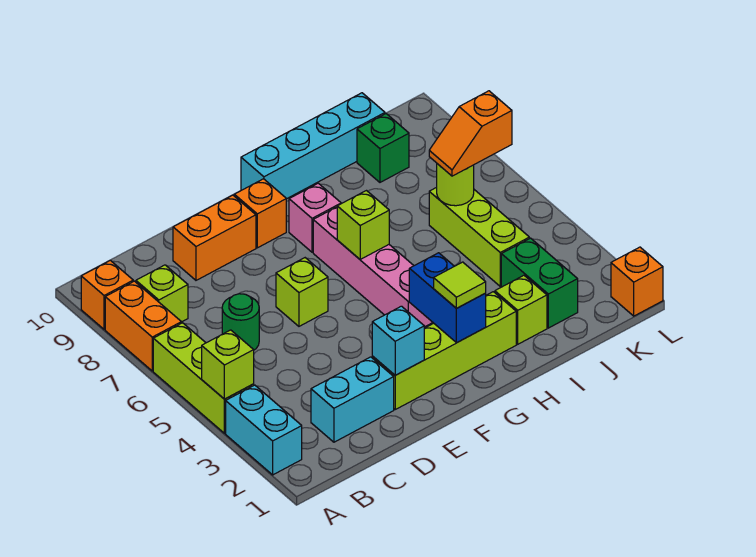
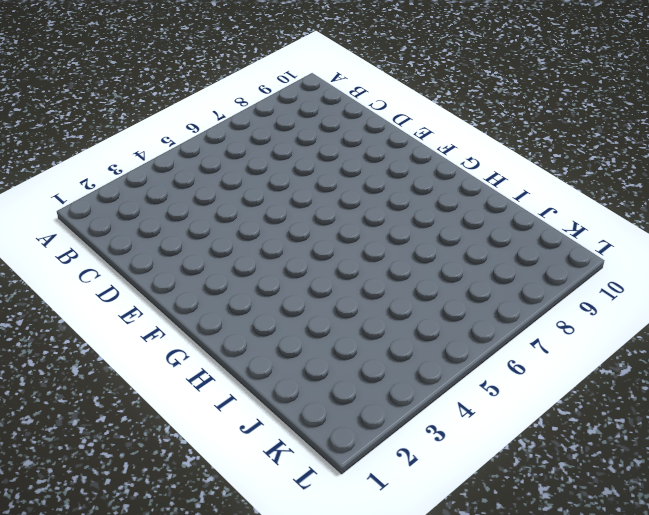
none -> cyan brick A2:A3 level 1
none -> lime brick A4:A6 level 1
none -> orange brick A7:A8 level 1

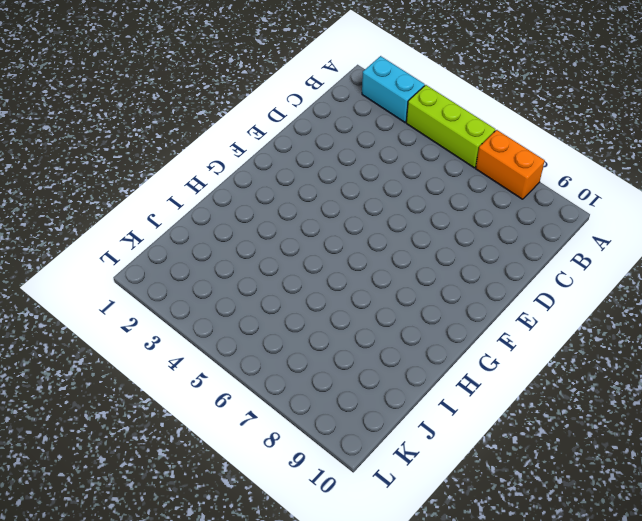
none -> orange brick A9 level 1
none -> lime brick B8 level 1
none -> cyan brick C2:D2 level 1

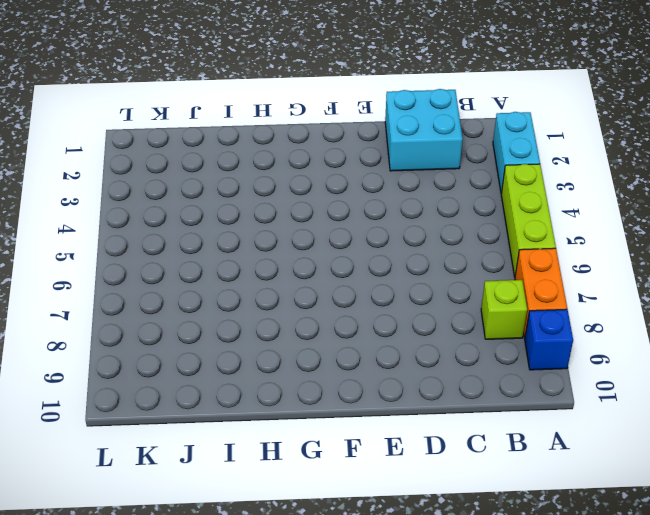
blue brick A9 level 1 -> orange brick A9 level 1
cyan brick C1:D2 level 1 -> cyan brick C2:D2 level 1
none -> green round brick C6 level 1
none -> orange brick D9:E9 level 1
none -> lime brick E2:H2 level 1

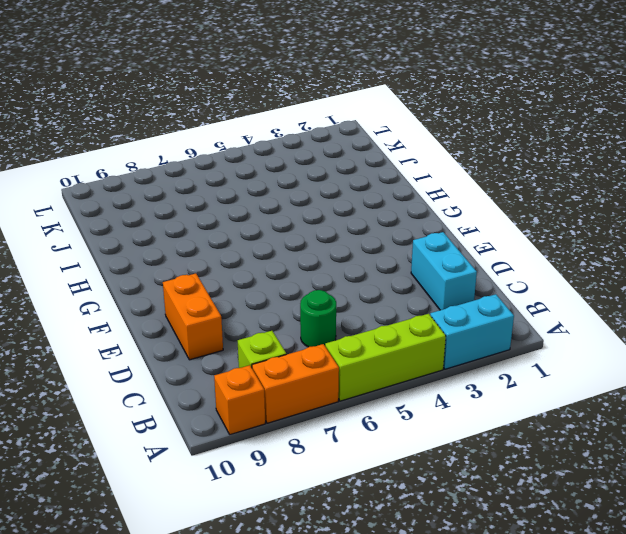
none -> lime brick E2:H2 level 1
none -> lime brick E6 level 1
none -> orange brick F9 level 1

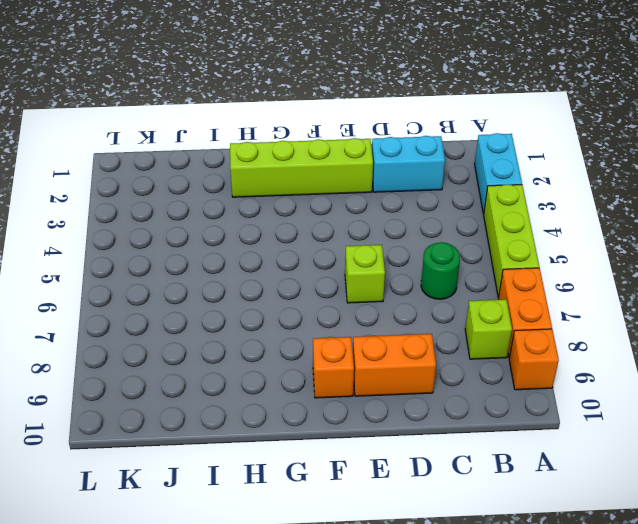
none -> pink brick G4:G7 level 1
none -> pink brick G8 level 1
none -> cyan brick G10:J10 level 1

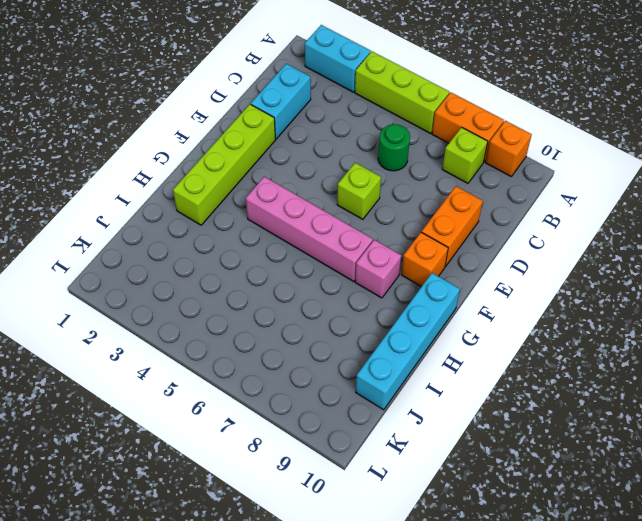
none -> lime brick I2 level 1
none -> green brick J2:J3 level 1
none -> lime brick J4:J6 level 1

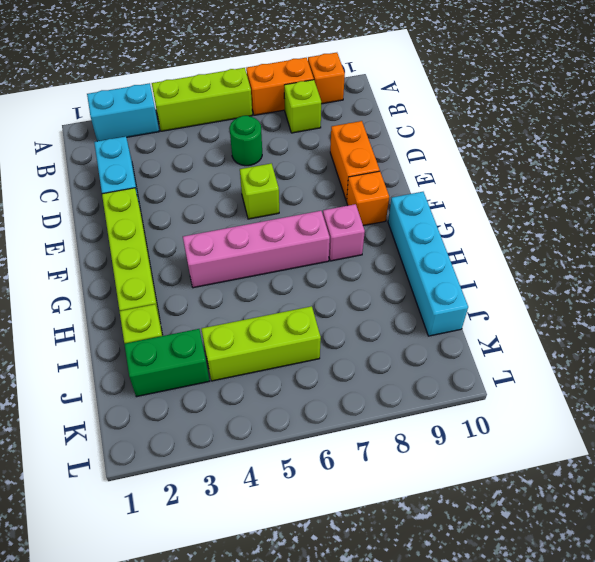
none -> green brick J9 level 1
none -> orange brick L1 level 1
none -> lime brick A4 level 2

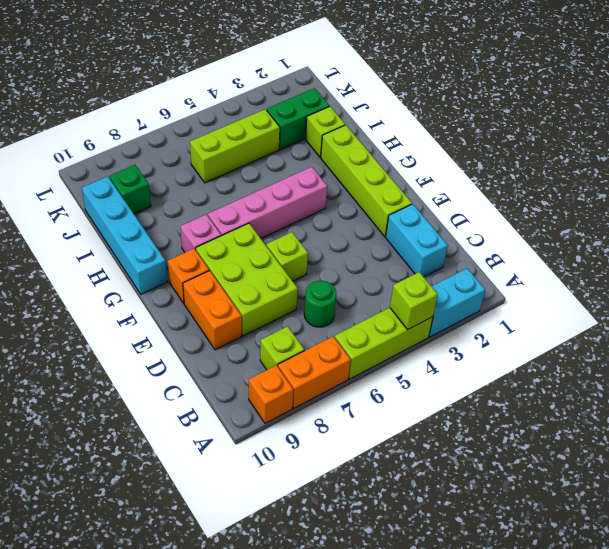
lime brick D7:F8 level 1 -> none
none -> orange brick L1 level 1
none -> cyan brick E2 level 2
none -> blue brick G2:G3 level 2

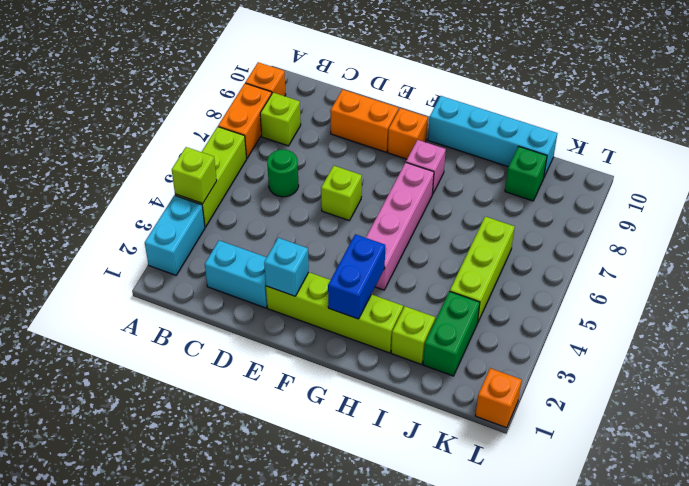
none -> lime brick G6 level 2
none -> lime round brick J6 level 2
none -> lime tile G2 level 3

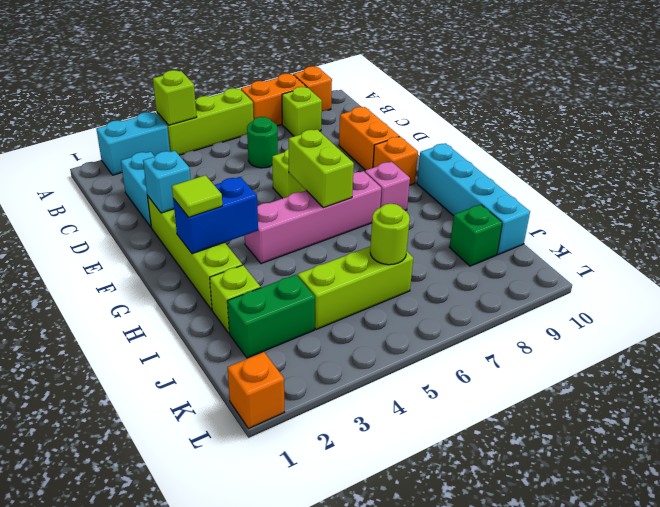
lime brick F6:G6 level 2 -> lime brick G6 level 2
none -> orange slope J6:K6 level 3 top K

